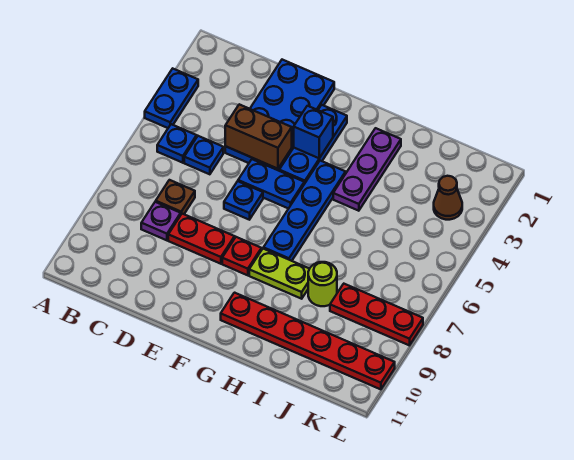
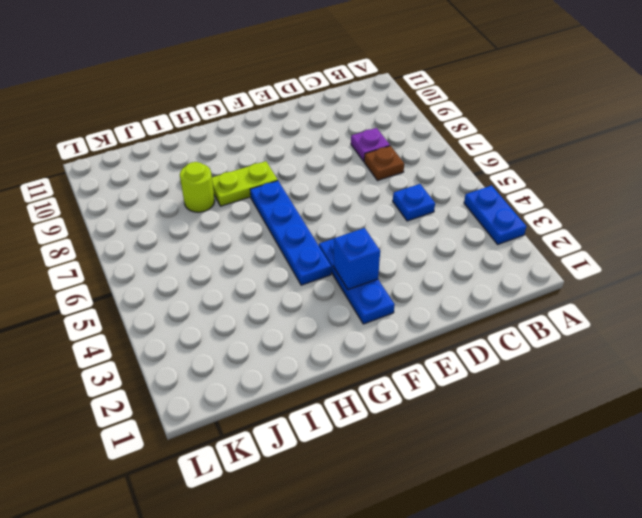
none -> blue plate B5 level 1
none -> blue plate D1:E4 level 1
none -> red plate D8:E8 level 1

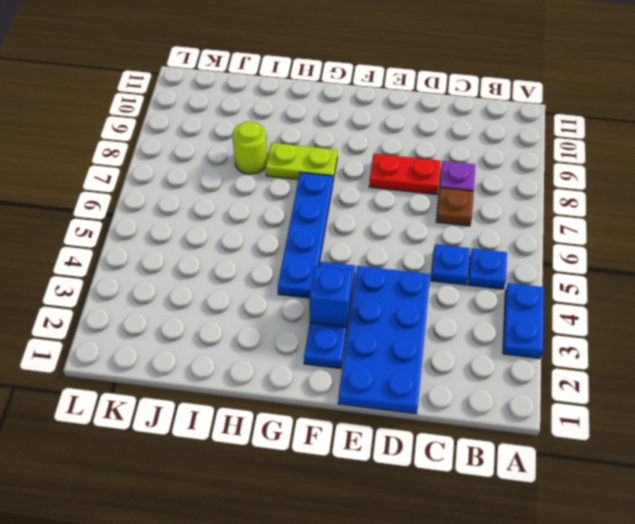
none -> blue plate E5:F5 level 1
none -> blue plate E6 level 1
none -> red plate F8 level 1

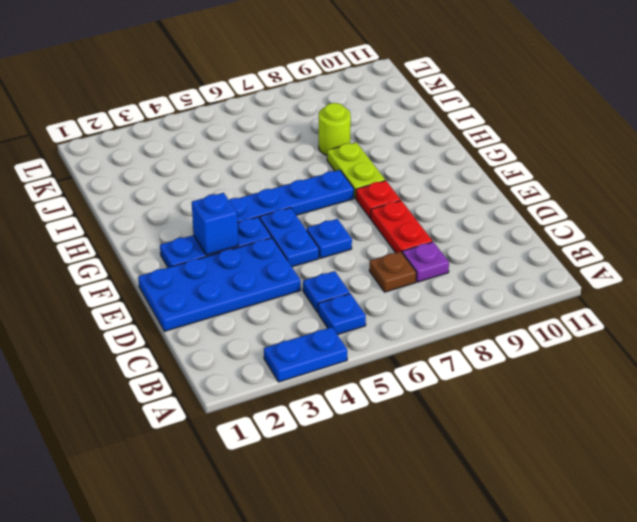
none -> red plate G10:L10 level 1
none -> purple plate H2:H4 level 1
none -> red plate J8:L8 level 1

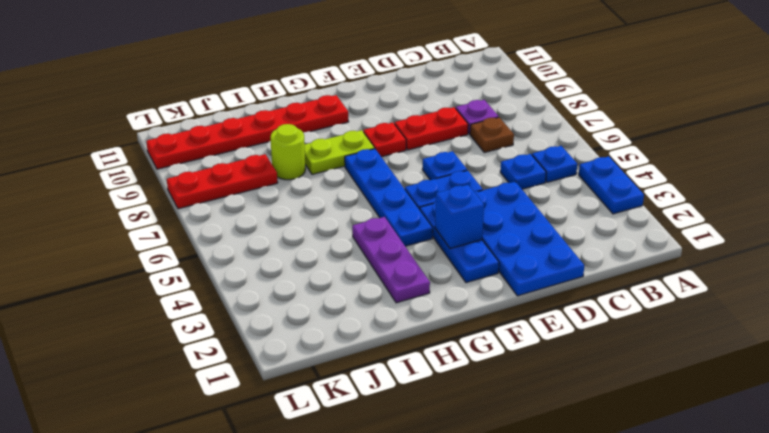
none -> brown cone K3 level 1
none -> brown brick D4:E4 level 2

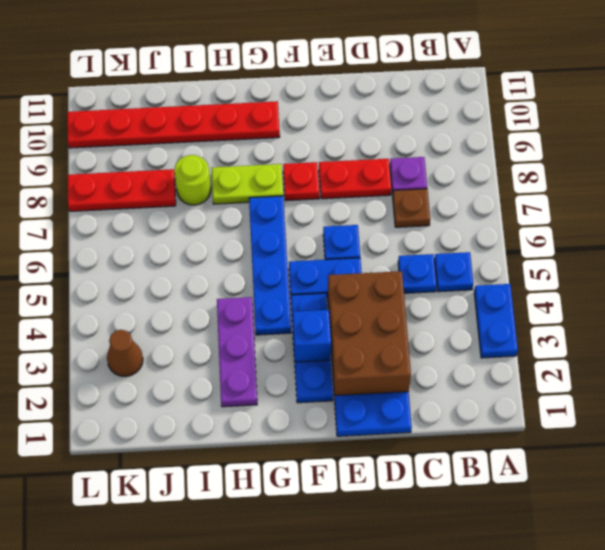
brown brick D2:E4 level 2 -> brown brick D4:E4 level 2

